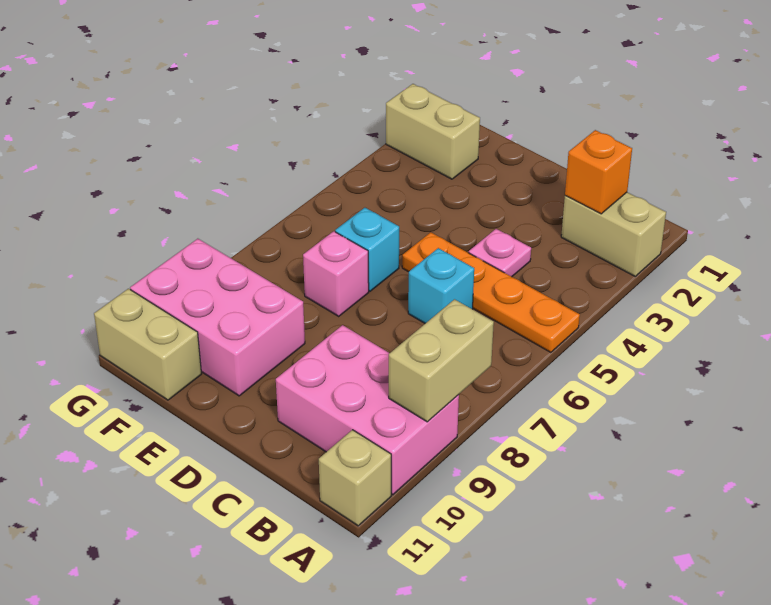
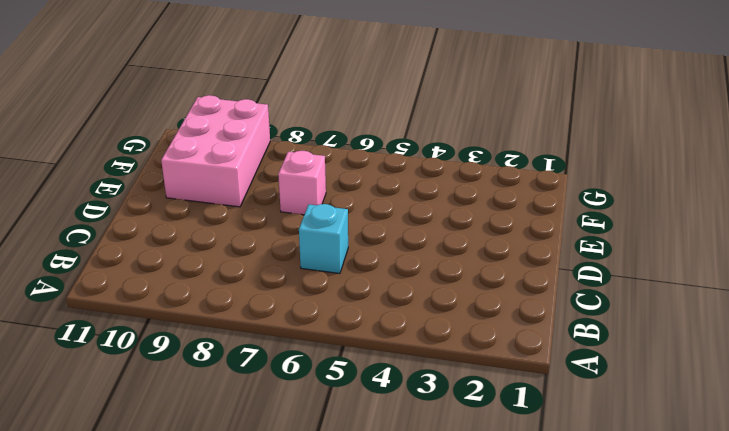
none -> tan brick A2:B2 level 1
none -> orange plate A5:D5 level 1
none -> pink brick A9:C10 level 1

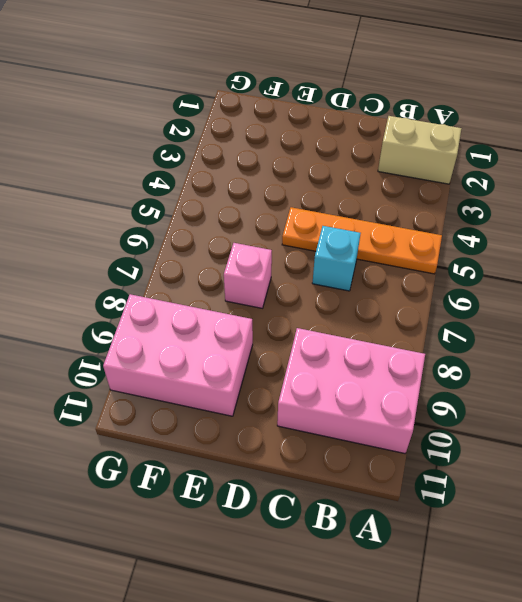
none -> tan brick A11 level 1
none -> pink plate C4 level 1
none -> cyan brick E6 level 1

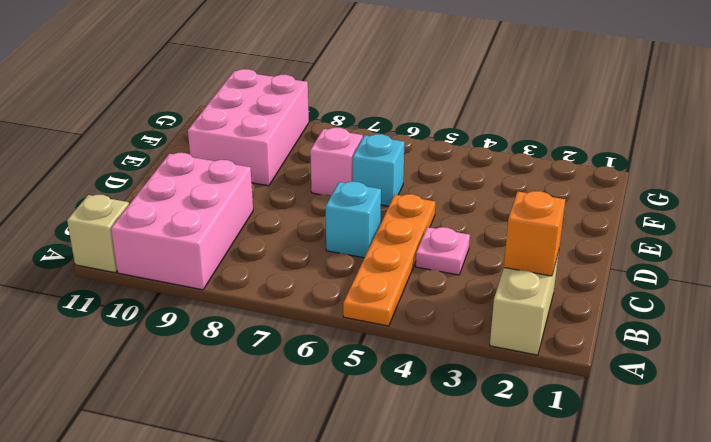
none -> tan brick F2:G2 level 1
none -> tan brick F11:G11 level 1
none -> tan brick A8:A9 level 2

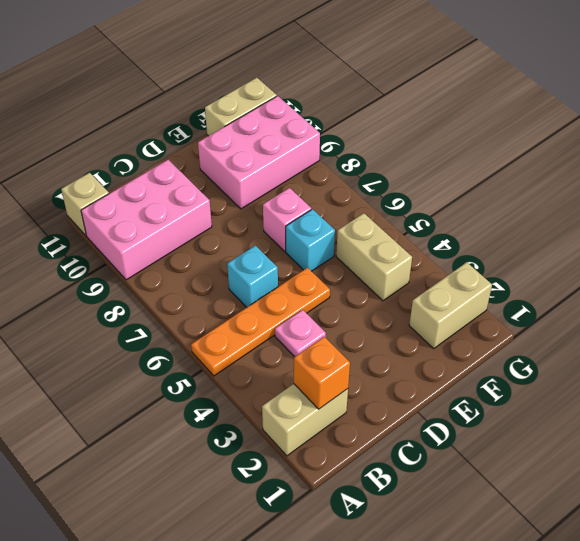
tan brick F4:F5 level 1 -> tan brick A8:A9 level 2

